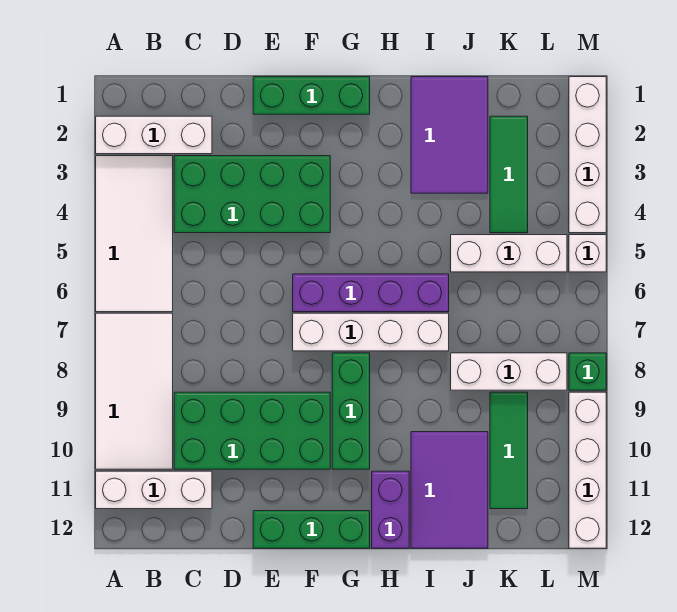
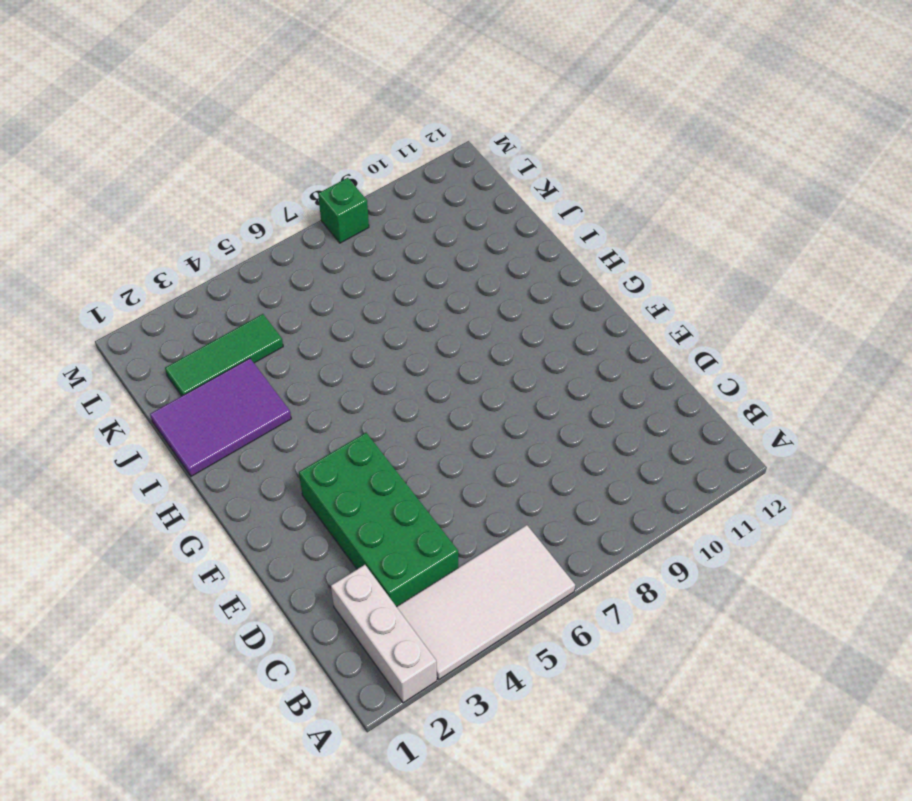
none -> white tile A7:B10 level 1
none -> white brick A11:C11 level 1
none -> green brick C9:F10 level 1

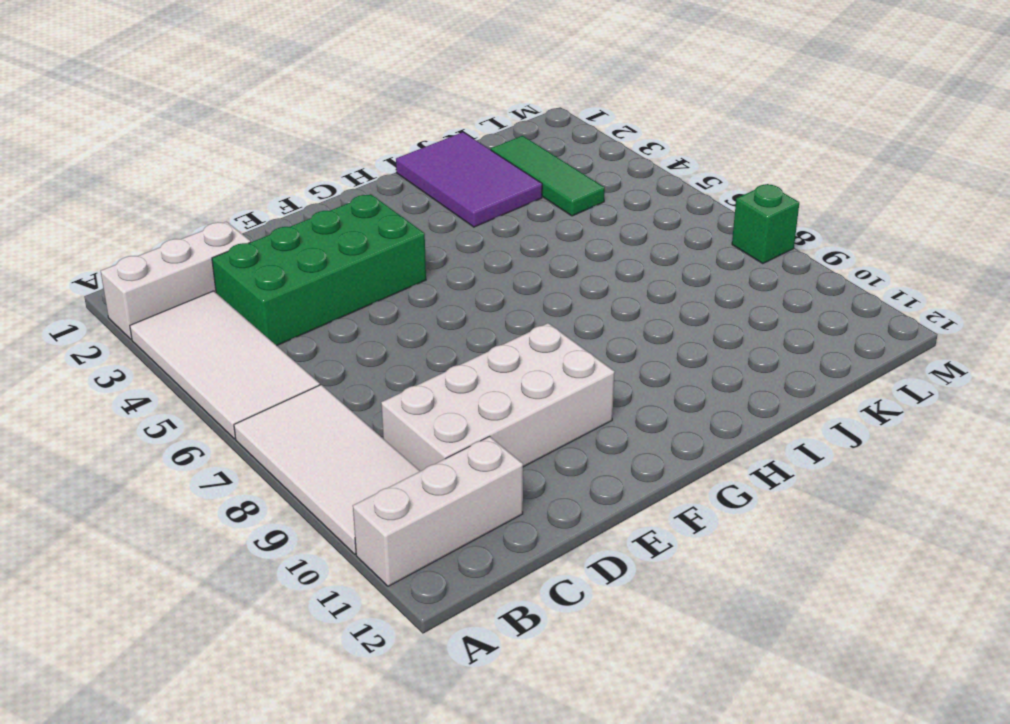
white brick C9:F10 level 1 -> green brick C9:F10 level 1
none -> green brick E1:G1 level 1
none -> green brick E12:G12 level 1
none -> purple brick F6:I6 level 1

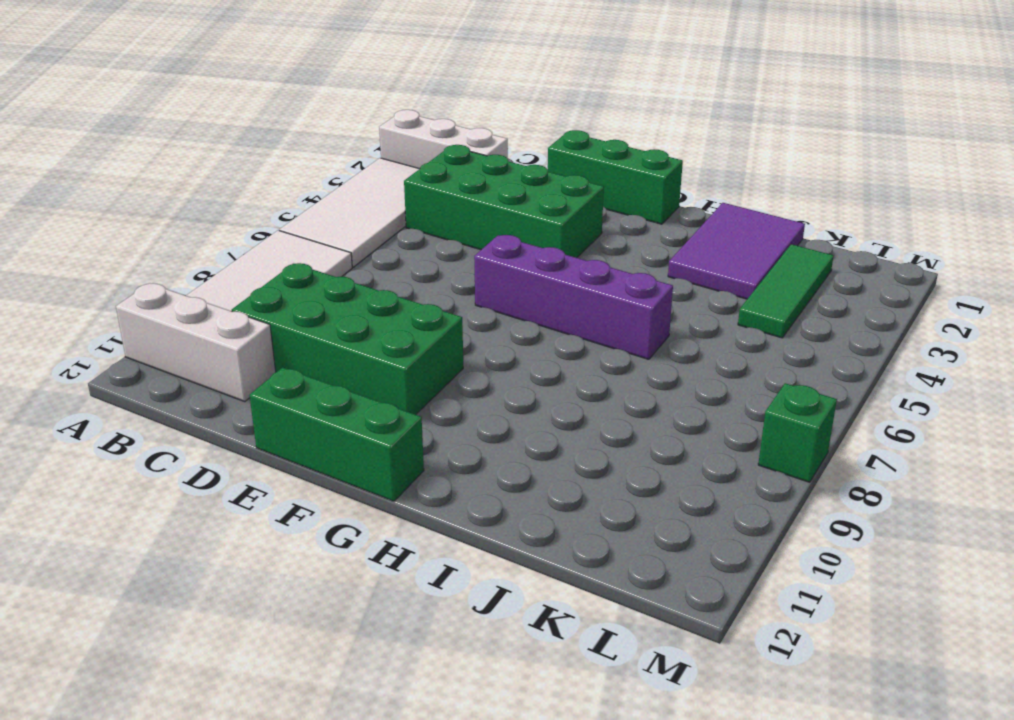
none -> white brick F7:I7 level 1
none -> green brick G8:G10 level 1
none -> purple brick H11:H12 level 1

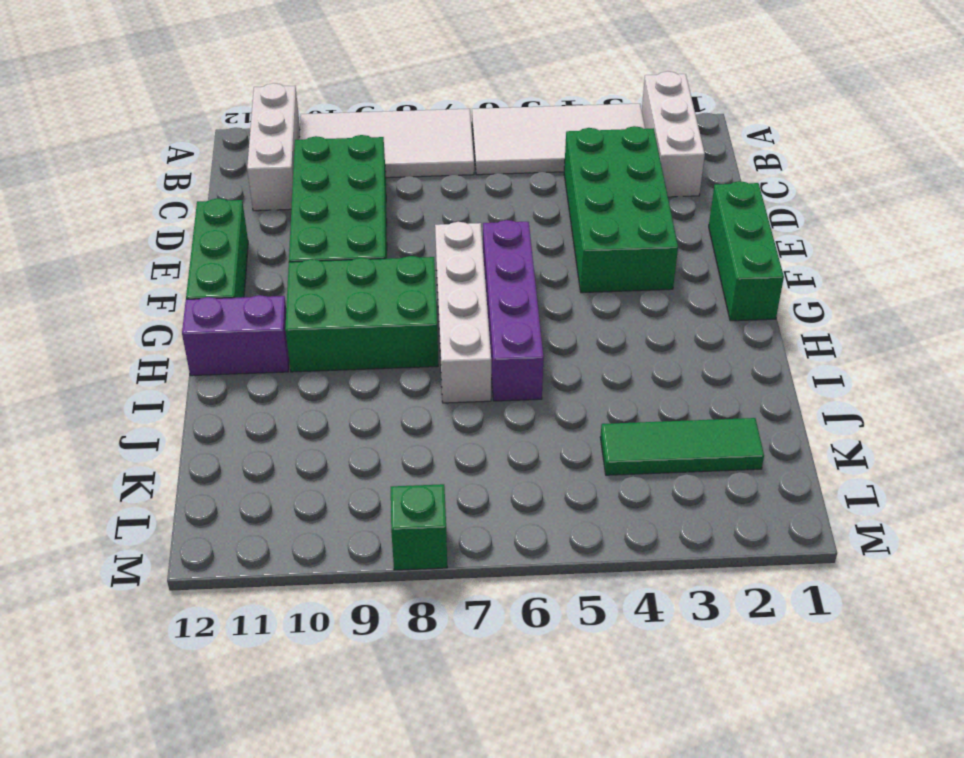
green brick G8:H10 level 1 -> green brick G8:G10 level 1
none -> purple tile I1:J3 level 1
none -> purple tile I10:J12 level 1
none -> white brick J5:L5 level 1

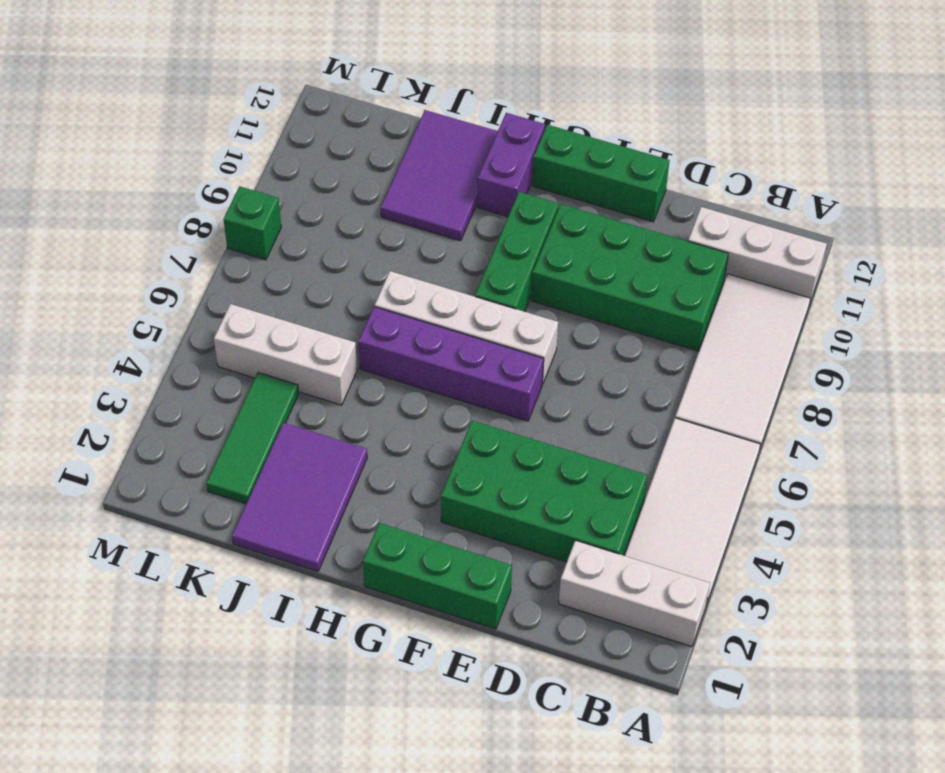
none -> white brick J8:L8 level 1
none -> green tile K9:K11 level 1
none -> white brick M1:M4 level 1

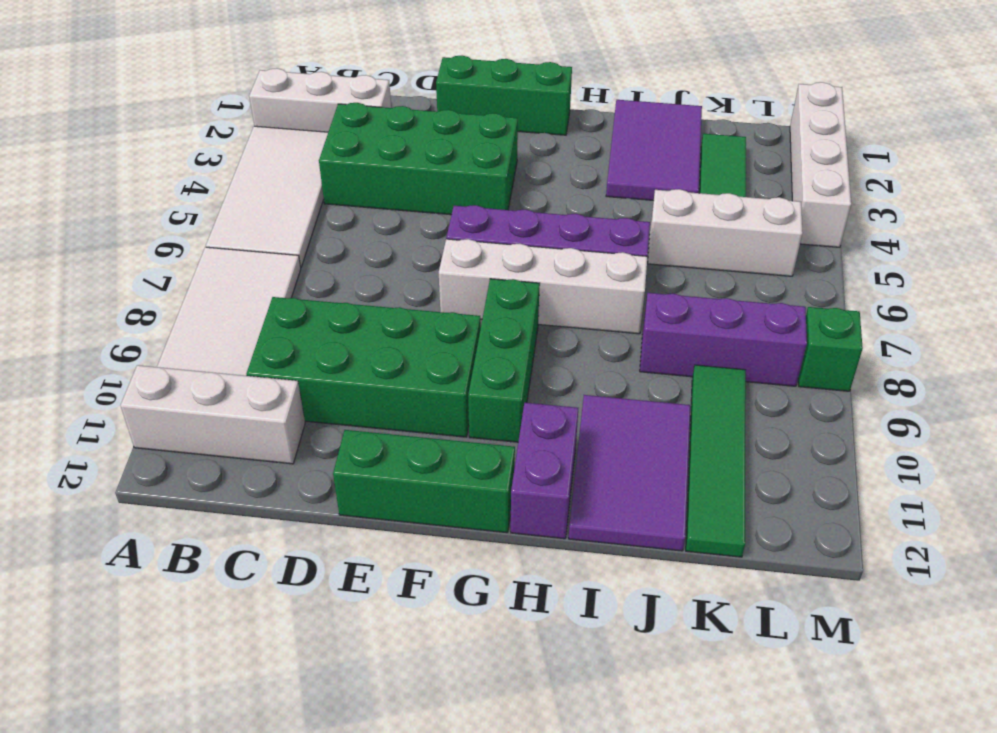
purple brick J8:L8 level 1 -> white brick J8:L8 level 1
green tile K9:K12 level 1 -> green tile K9:K11 level 1
none -> white brick M5 level 1
none -> white brick M9:M12 level 1

